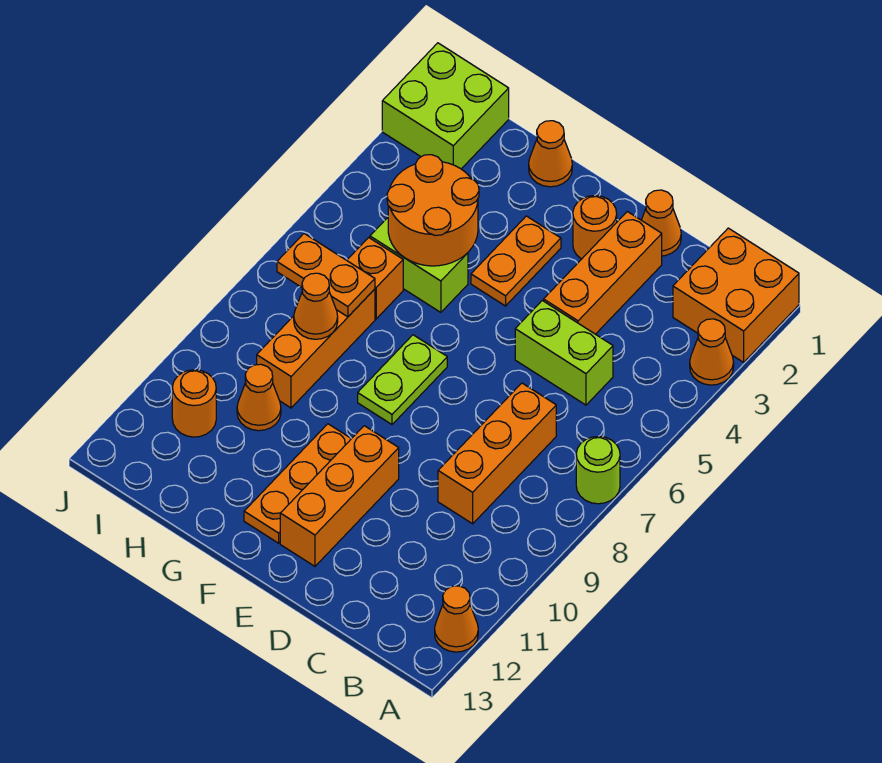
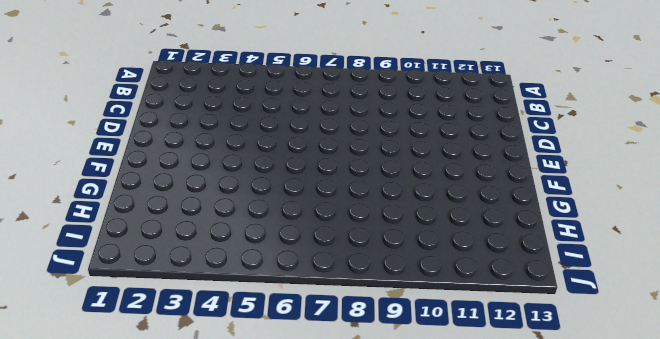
none -> orange brick A1:B2 level 1
none -> orange cone A3 level 1
none -> lime round brick A7 level 1

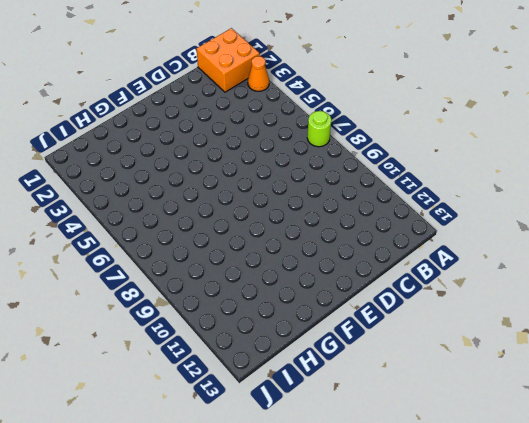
none -> orange cone A12 level 1
none -> lime brick C5:D5 level 1
none -> orange brick C7:C9 level 1

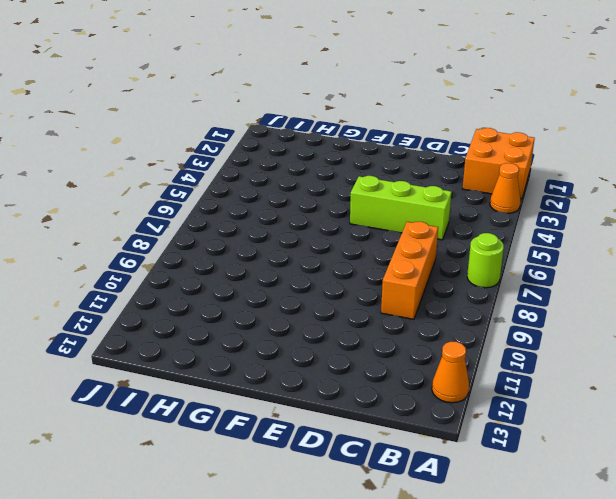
lime brick C5:E5 level 1 -> lime brick C5:D5 level 1
none -> orange cone D1 level 1
none -> orange brick D2:D4 level 1
none -> orange round brick E2 level 1

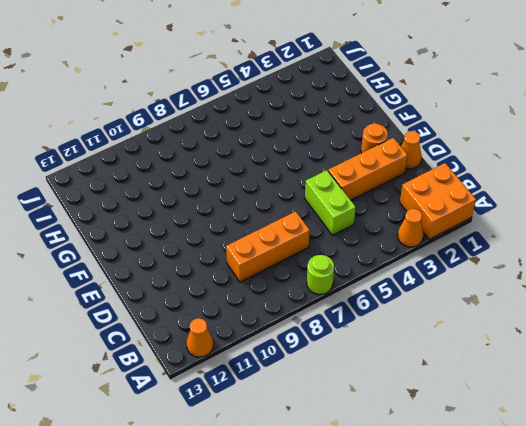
none -> orange brick E10:E12 level 1
none -> orange plate F3:F4 level 1
none -> lime plate F7:F8 level 1

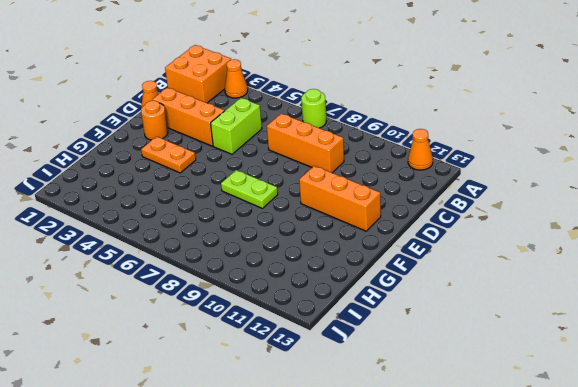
none -> orange plate F10:F12 level 1
none -> orange cone G1 level 1
none -> lime brick G5:H5 level 1

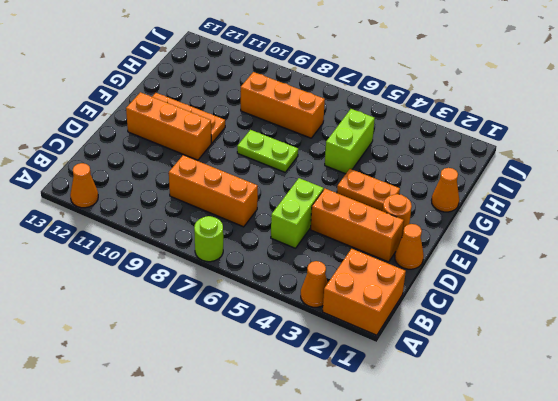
none -> orange brick H6 level 1
none -> orange cone H10 level 1
none -> lime brick I1:J2 level 1

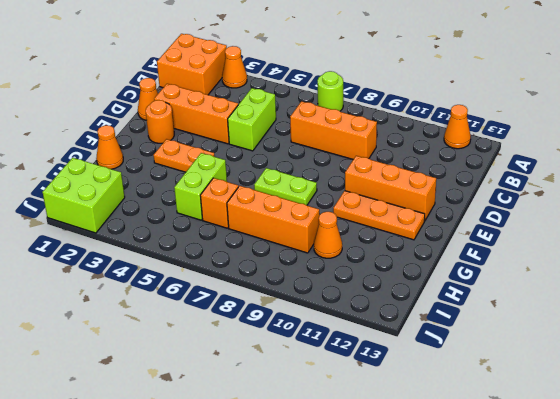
none -> orange round brick I11 level 1
none -> orange round brick G4:H5 level 2
none -> orange plate H7:I7 level 2

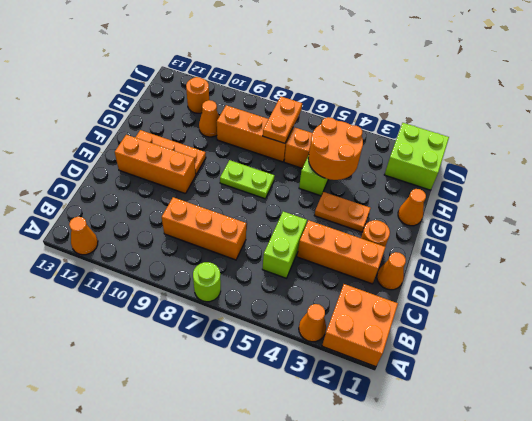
none -> orange cone H8 level 2

